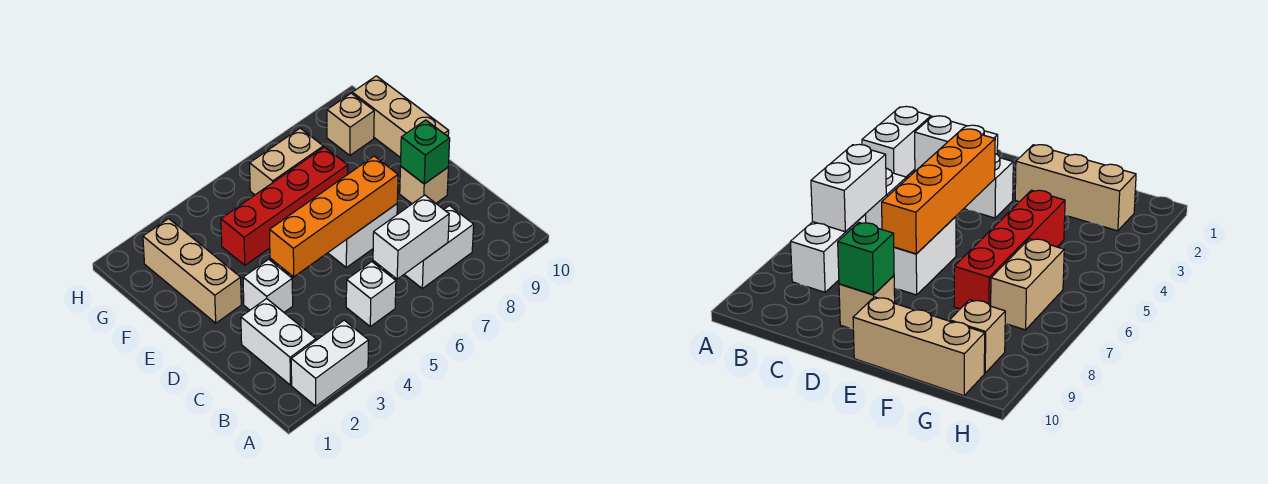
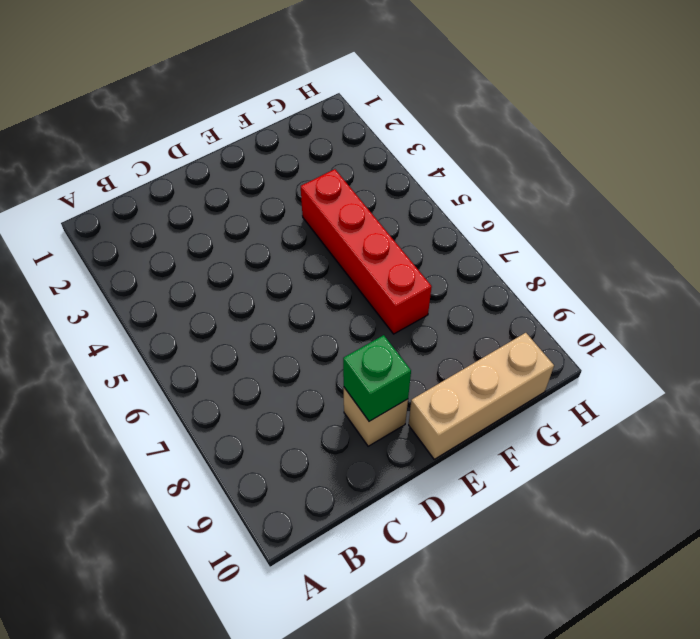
none -> white brick A2:A3 level 1
none -> white brick B2:C2 level 1
none -> white brick B5 level 1

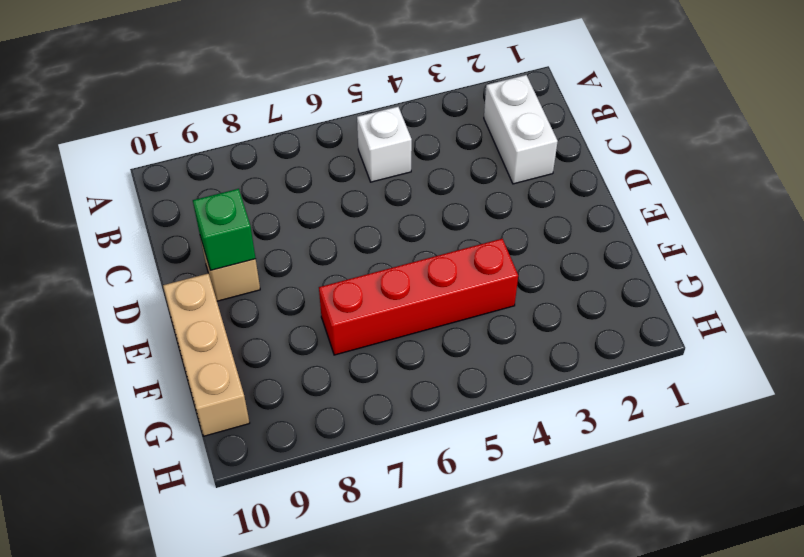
none -> white brick A2:A3 level 1
none -> white brick B7:B8 level 1
none -> white brick D3 level 1

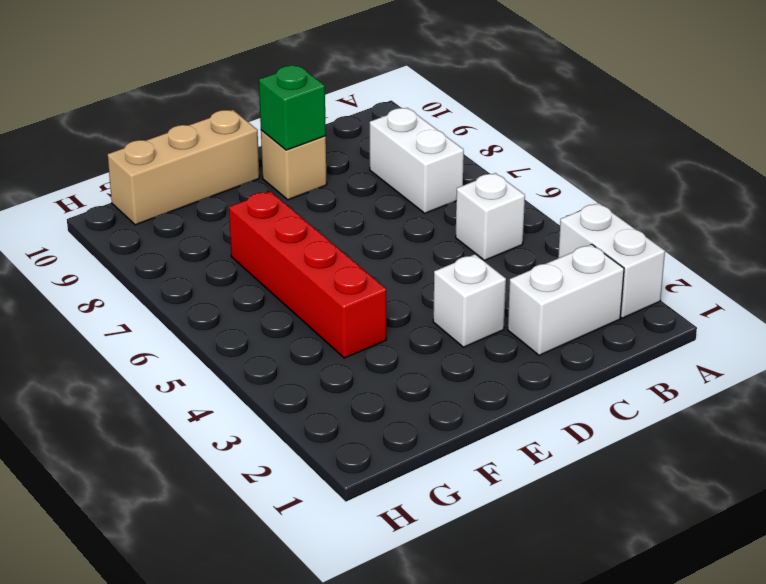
none -> white brick D6:D7 level 1
none -> tan brick E2:G2 level 1
none -> tan brick G6:G7 level 1

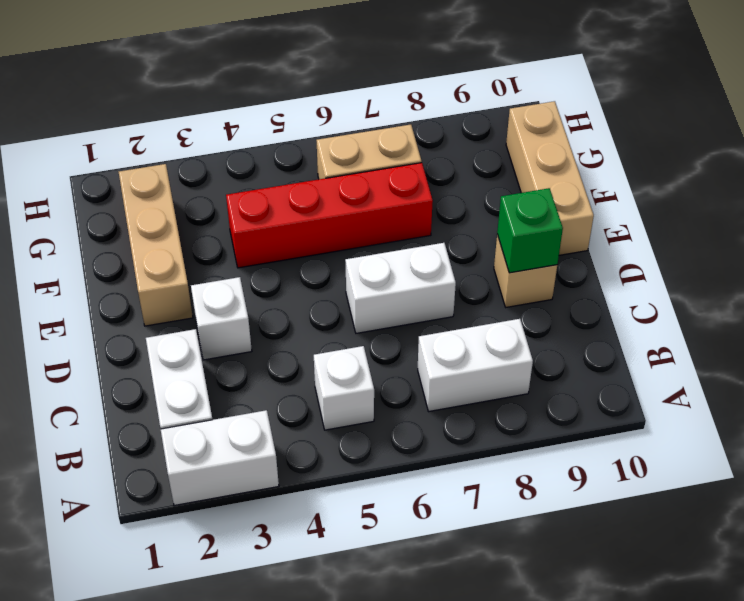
none -> tan brick G9 level 1
none -> white brick B6:B7 level 2
none -> orange brick D4:D7 level 2

